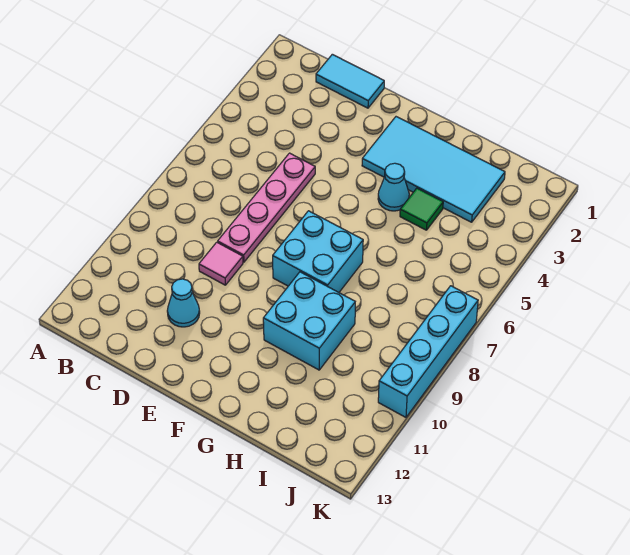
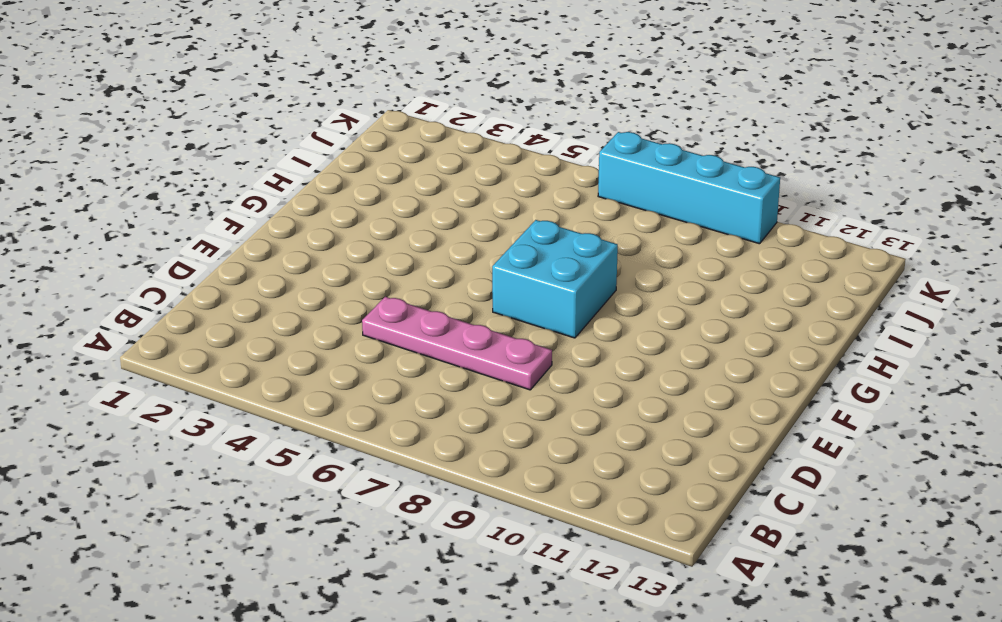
none -> cyan tile C1:D1 level 1
none -> pink tile D9 level 1

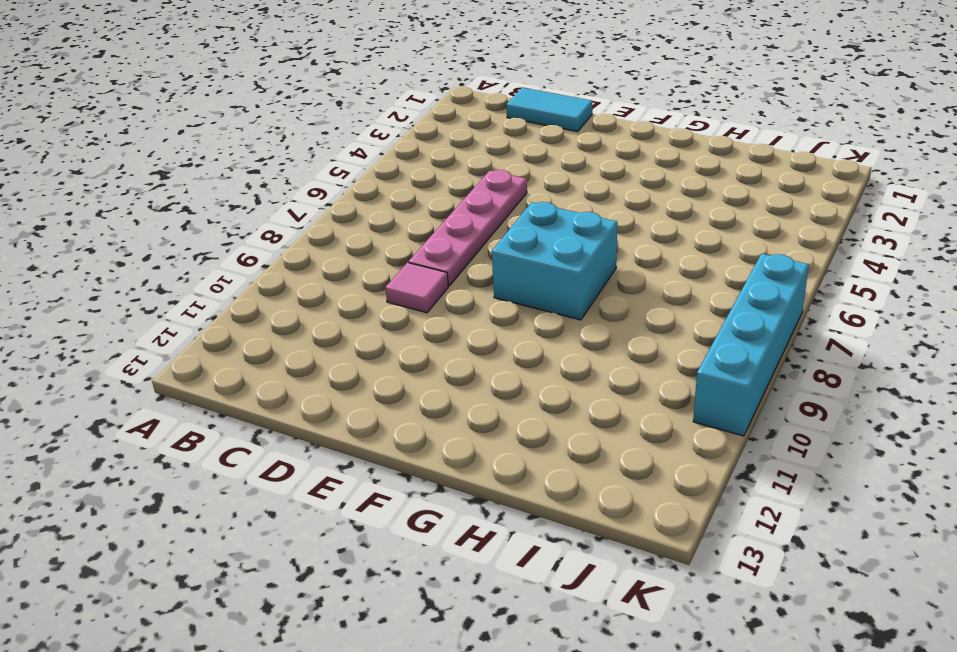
none -> cyan cone D11 level 1
none -> cyan tile F2:I3 level 1

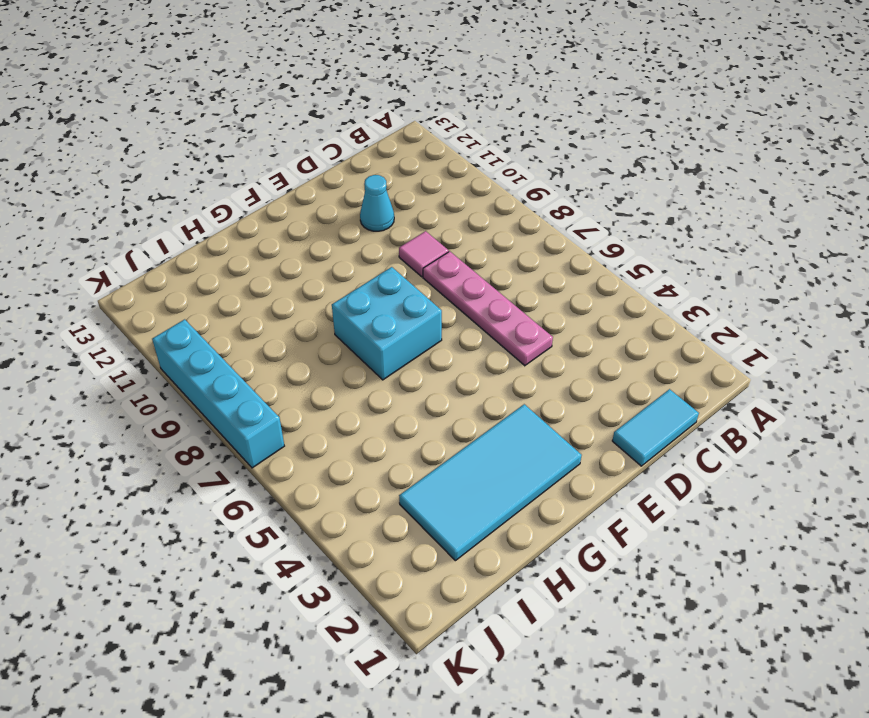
none -> cyan cone G4 level 1
none -> cyan brick G9:H10 level 1

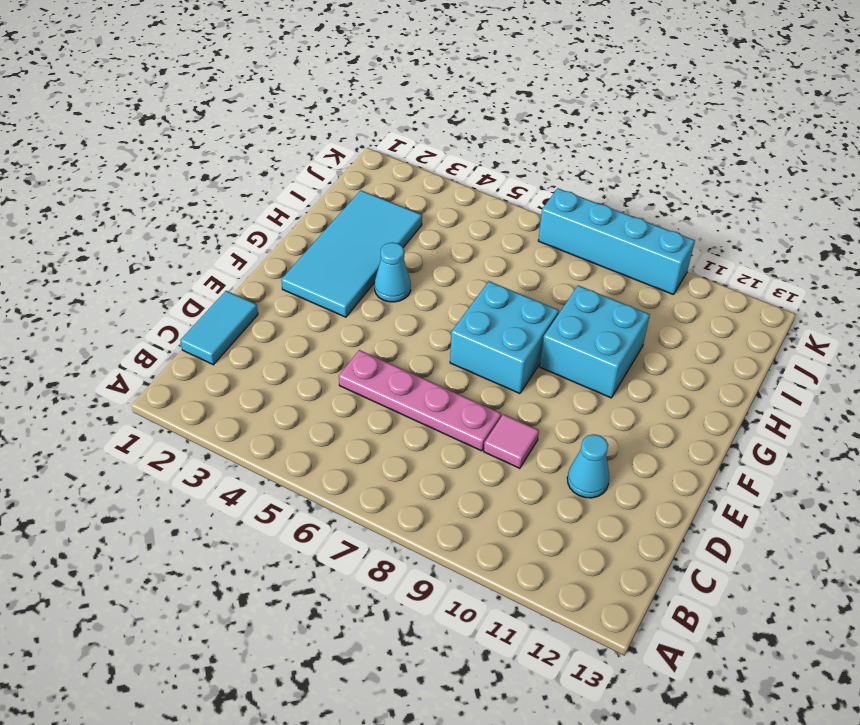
none -> green tile H4 level 1

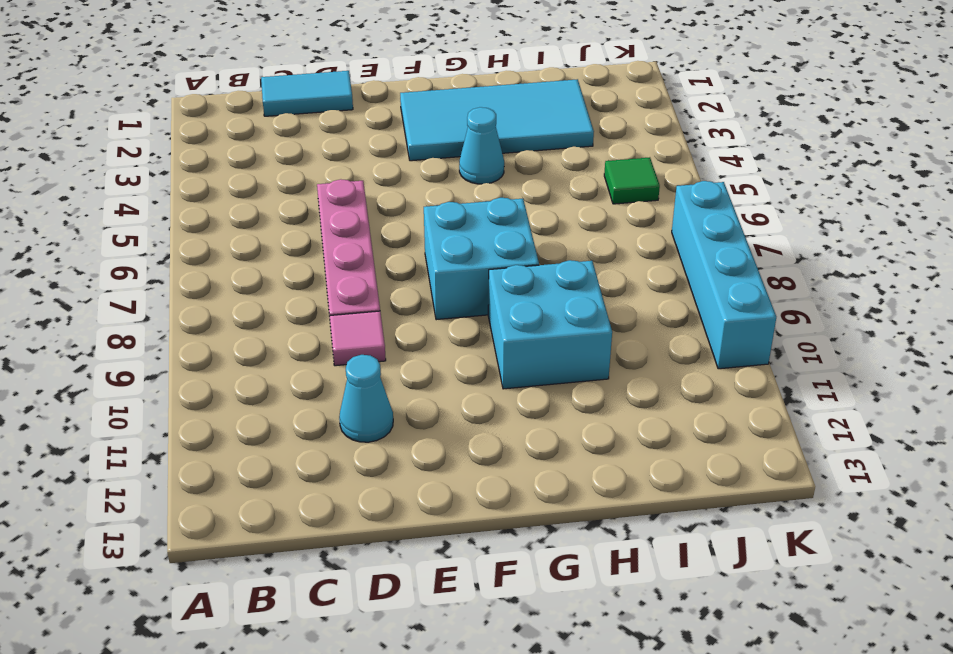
green tile J5 level 1 -> green tile H4 level 1

